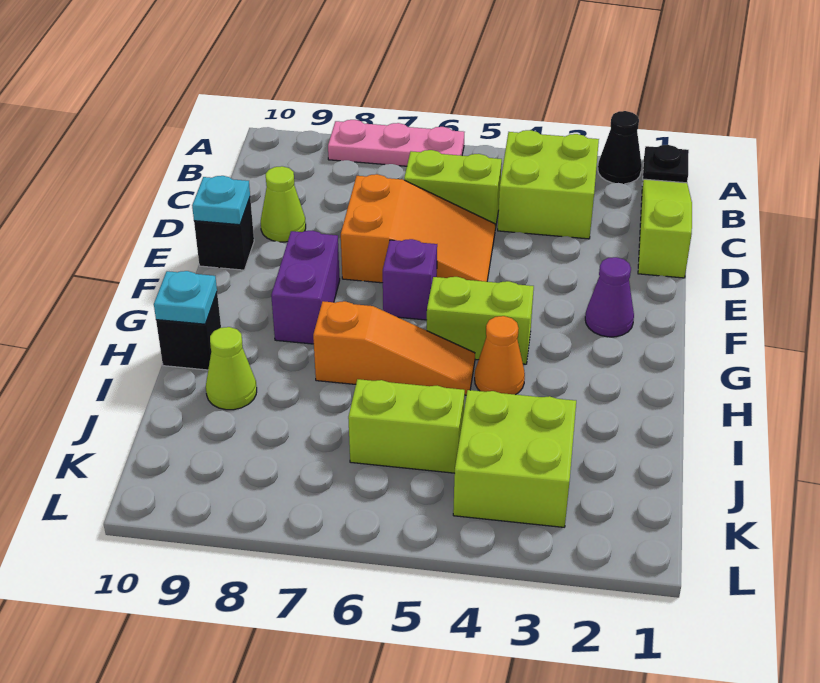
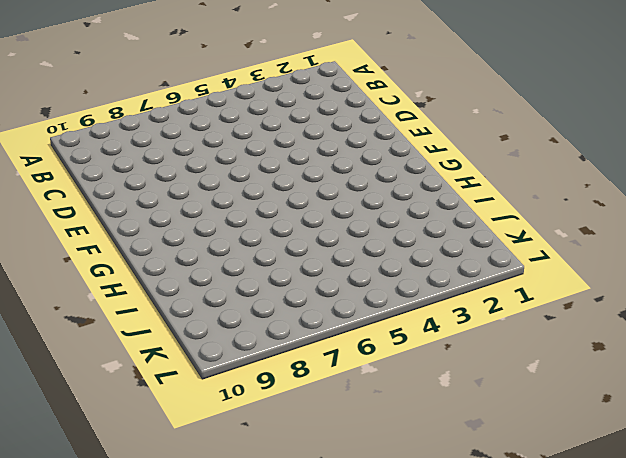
none -> black plate A1 level 1
none -> black cone A2 level 1
none -> pink plate A6:A8 level 1

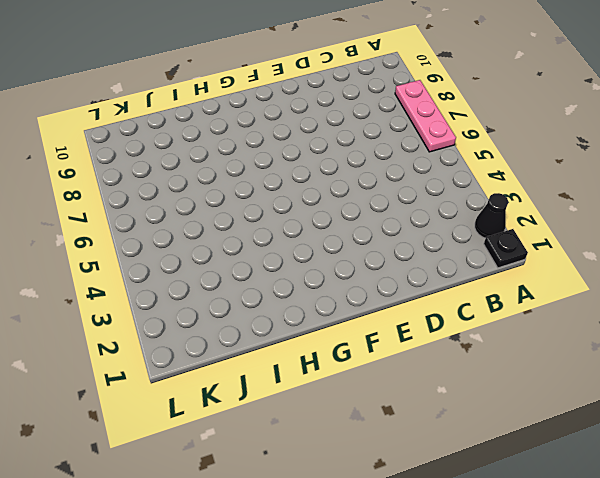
none -> lime slope B1:D1 level 1 top D
none -> lime brick B3:C4 level 1
none -> lime brick C5:C6 level 1

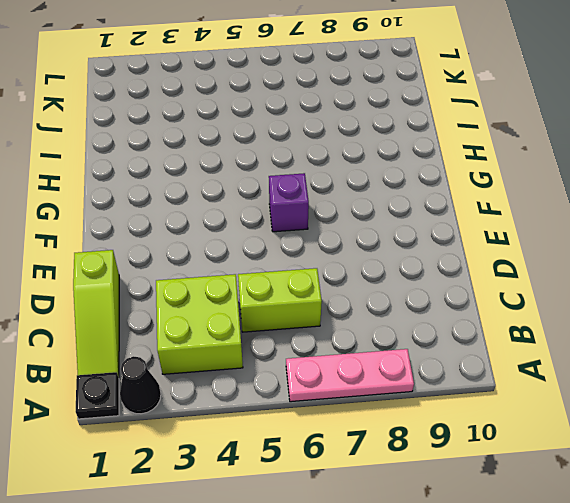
none -> orange slope D5:E7 level 1 top 7
none -> lime cone D9 level 1
none -> black brick E10 level 1

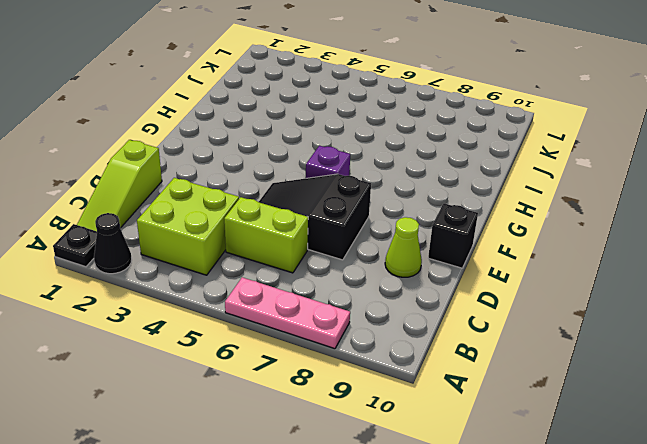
black slope D5:E7 level 1 top 7 -> orange slope D5:E7 level 1 top 7
none -> purple cone F2 level 1
none -> purple brick F8:G8 level 1
none -> lime brick G4:G5 level 1

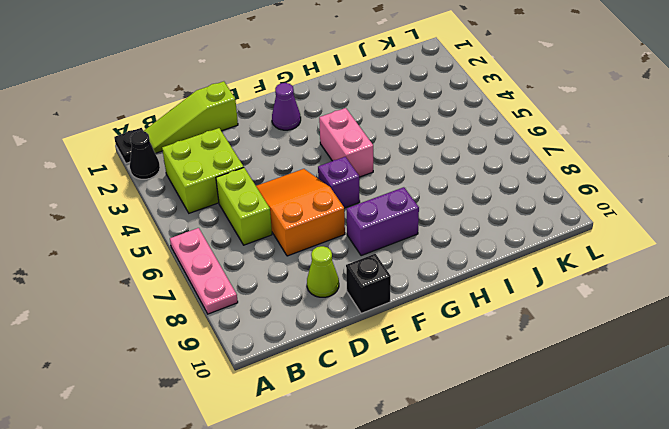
pink brick G4:G5 level 1 -> lime brick G4:G5 level 1
none -> orange cone H4 level 1
none -> orange slope H5:H7 level 1 top 7
none -> black brick H10 level 1

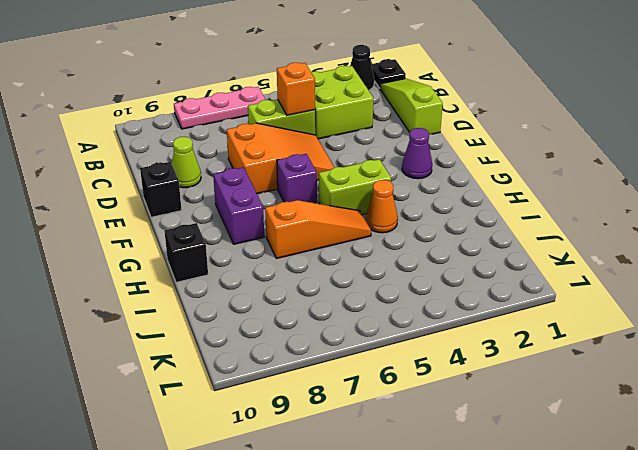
orange brick C5 level 2 -> none
none -> lime cone I9 level 1
none -> lime brick J3:K4 level 1
none -> lime brick J5:J6 level 1

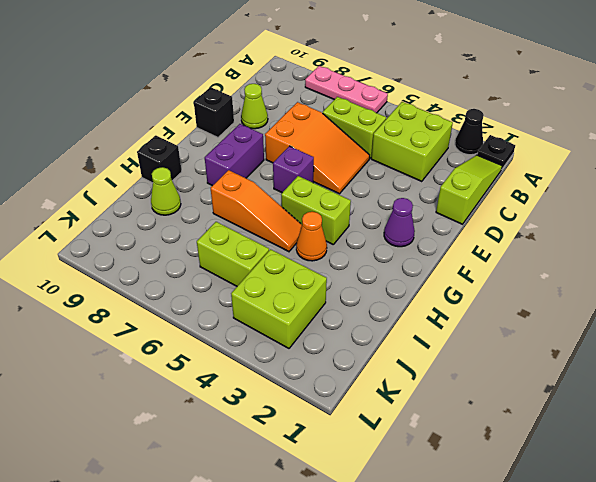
none -> cyan plate E10 level 2
none -> cyan plate H10 level 2

